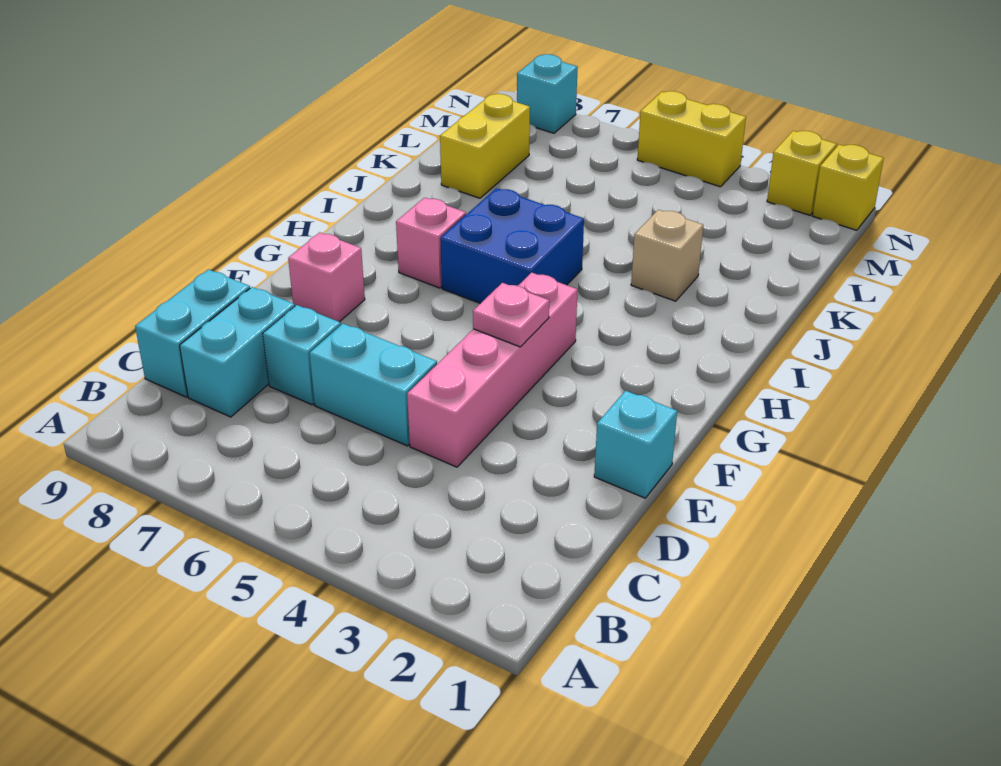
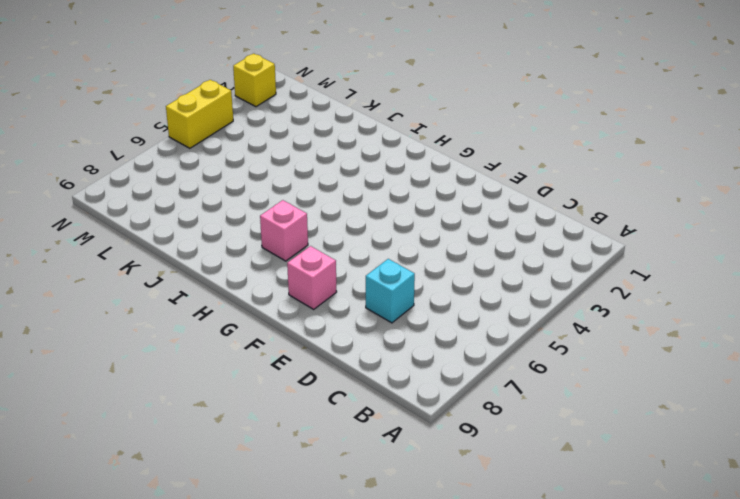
none -> cyan brick C8:D8 level 1
none -> cyan brick C9:D9 level 1
none -> pink brick D4:G4 level 1

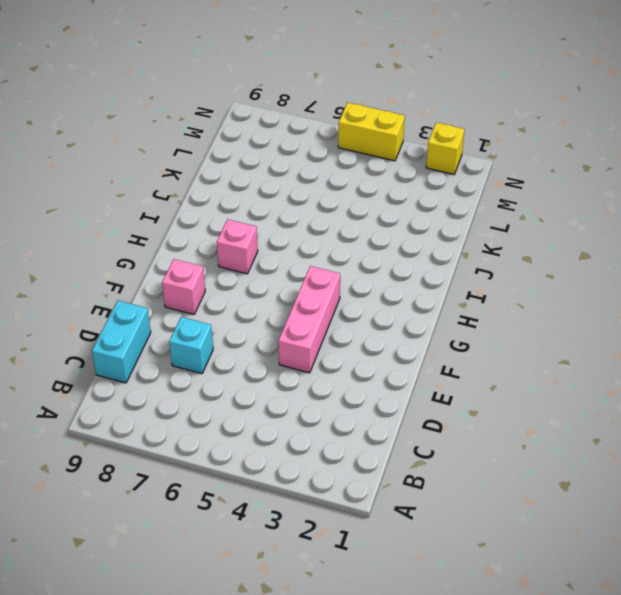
pink brick E4:G4 level 1 -> pink brick D4:G4 level 1
none -> cyan brick C8:D8 level 1
none -> cyan brick D5:D6 level 1
none -> cyan brick E1 level 1

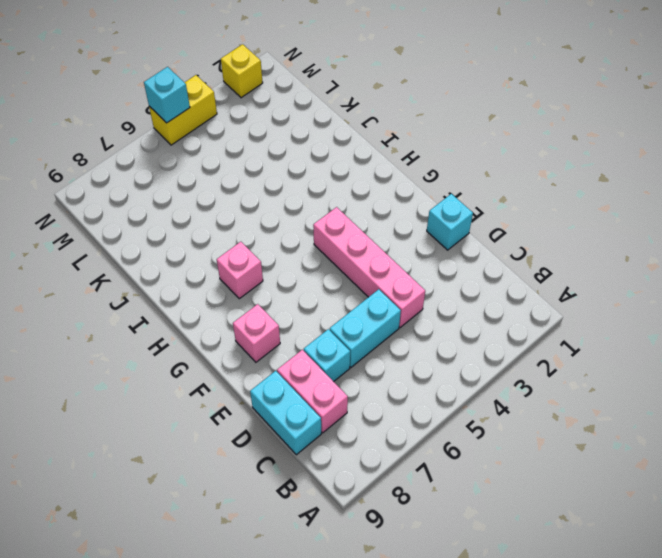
pink brick C8:D8 level 1 -> cyan brick C8:D8 level 1
cyan brick N5 level 2 -> cyan brick N8 level 1
none -> blue brick H5:I6 level 1
none -> tan brick J3 level 1
none -> yellow brick K8:L8 level 1

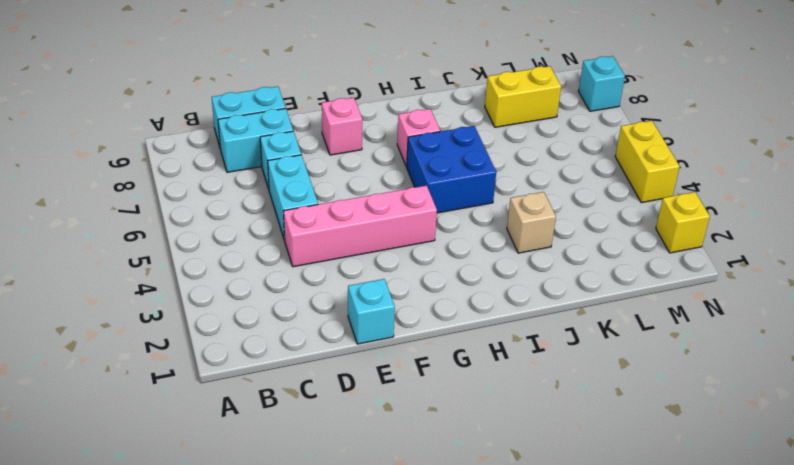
none -> yellow brick N1 level 1
none -> pink plate F4 level 2

